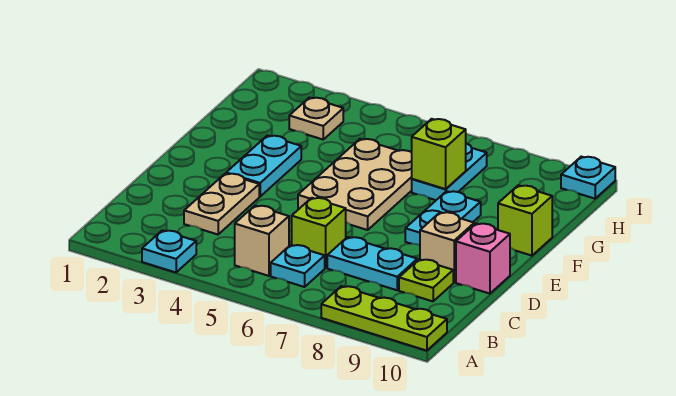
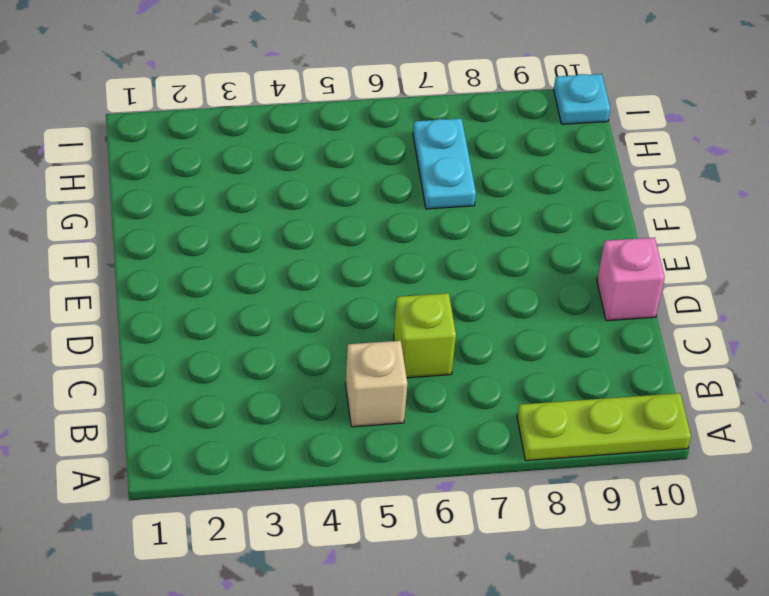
none -> cyan plate A3 level 1
none -> cyan plate B6 level 1
none -> tan plate C3:D3 level 1

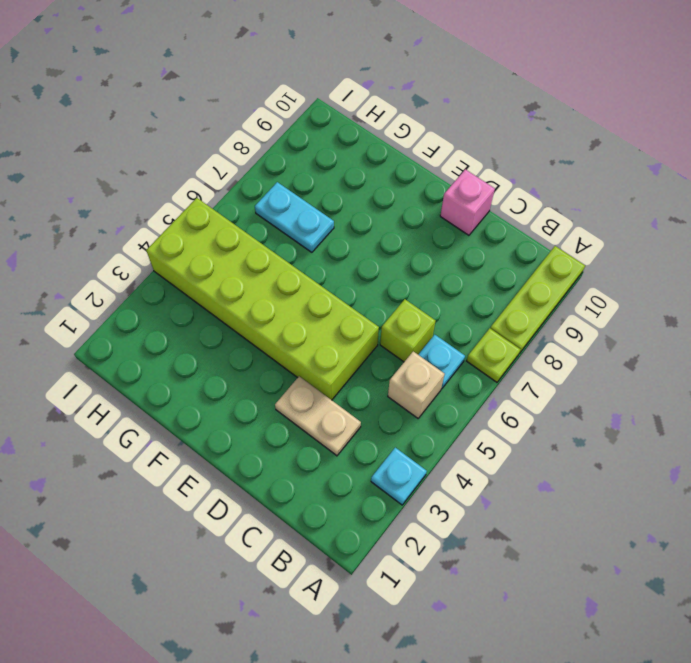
lime plate A7 level 1 -> lime plate C9 level 1
lime brick D4:I5 level 1 -> tan plate E5:G6 level 1
none -> cyan plate C7:C8 level 1
none -> tan brick D9 level 1
none -> cyan plate E3:F3 level 1

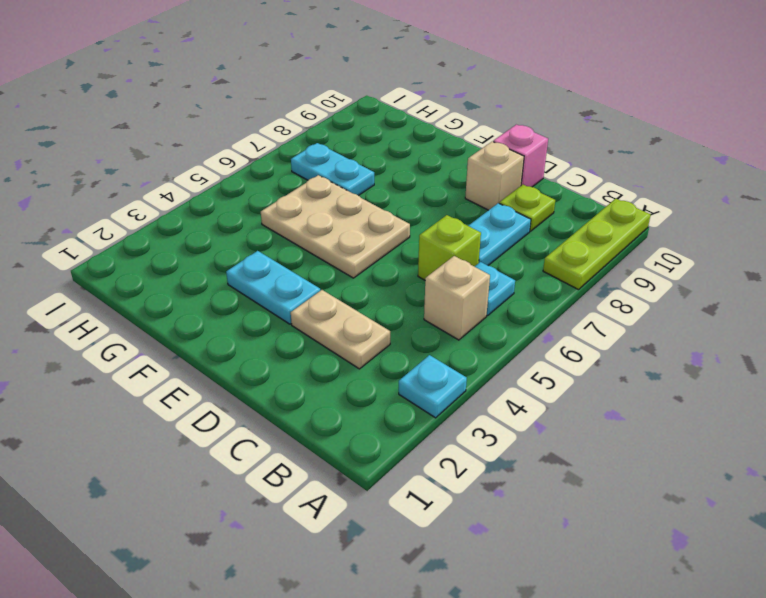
none -> cyan plate E8:F8 level 1
none -> lime brick F10 level 1
none -> tan plate H3 level 1

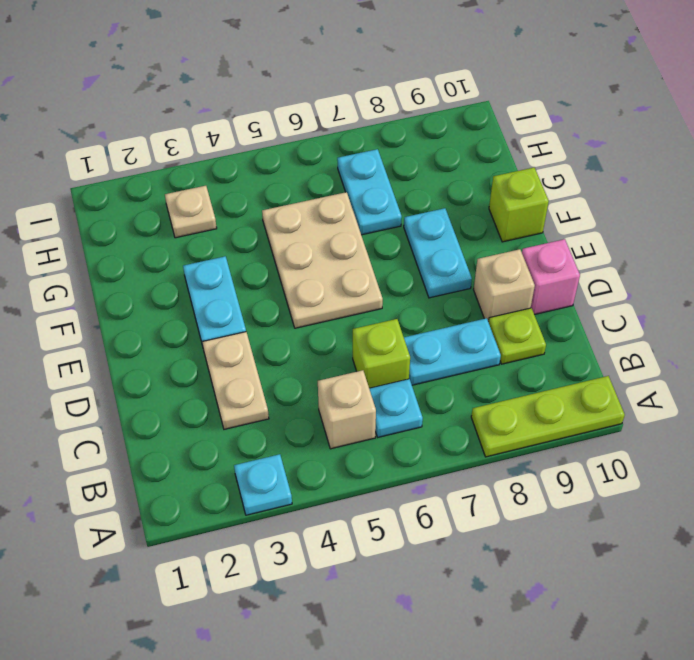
none -> cyan plate I10 level 1
none -> lime brick G7 level 2

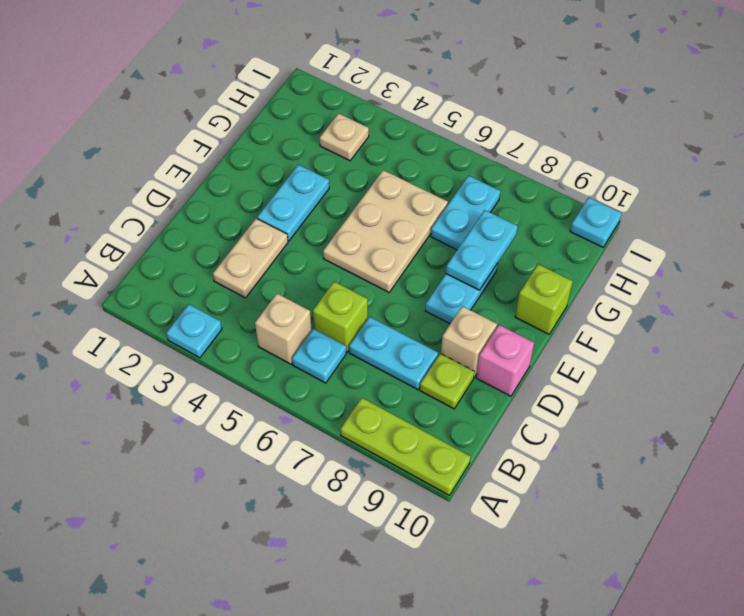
cyan plate F8:G8 level 2 -> none
none -> lime brick G7 level 2

